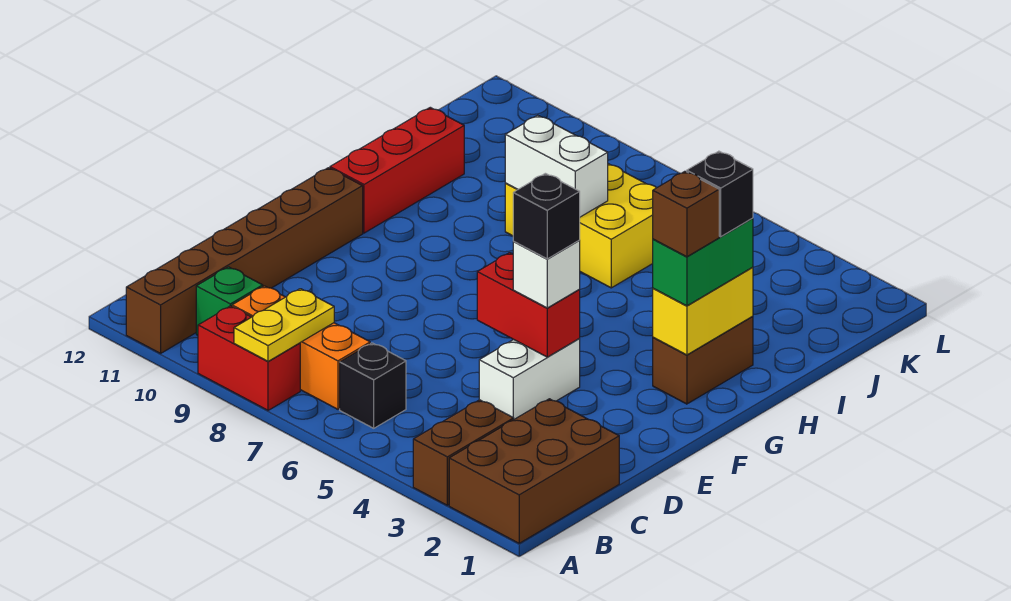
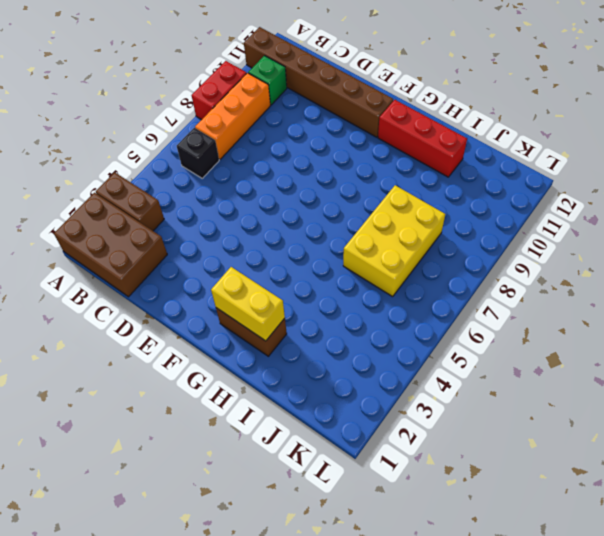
none -> white brick D4:E4 level 1
none -> yellow plate A8:B8 level 2
none -> red brick E4:E5 level 2

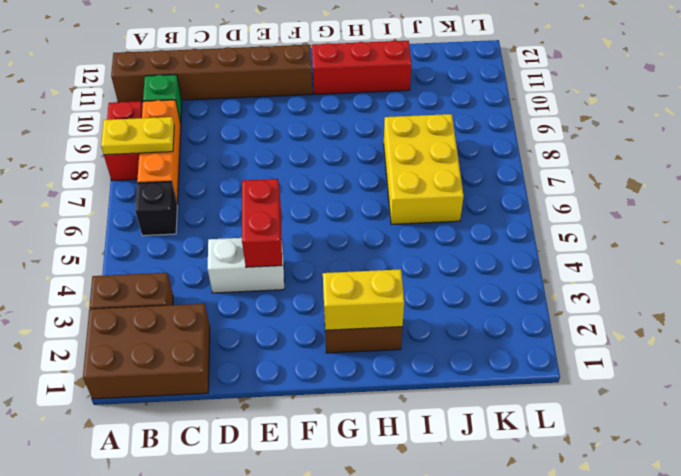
none -> white brick I7:I8 level 2
none -> white brick E4 level 3
none -> green brick G2:H2 level 3

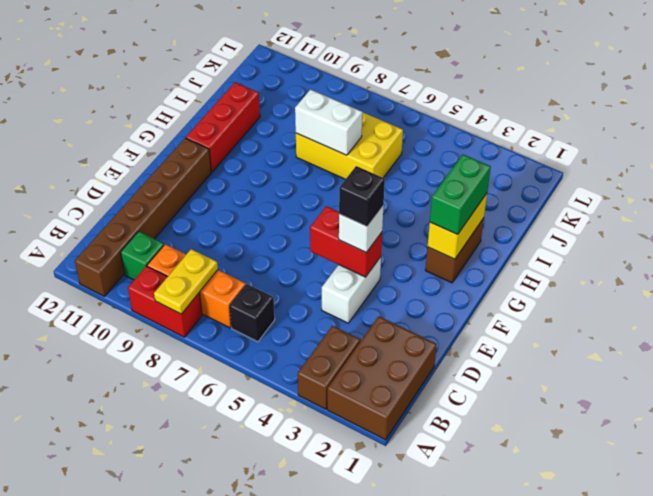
none -> brown brick G2 level 4
none -> black brick H2 level 4

